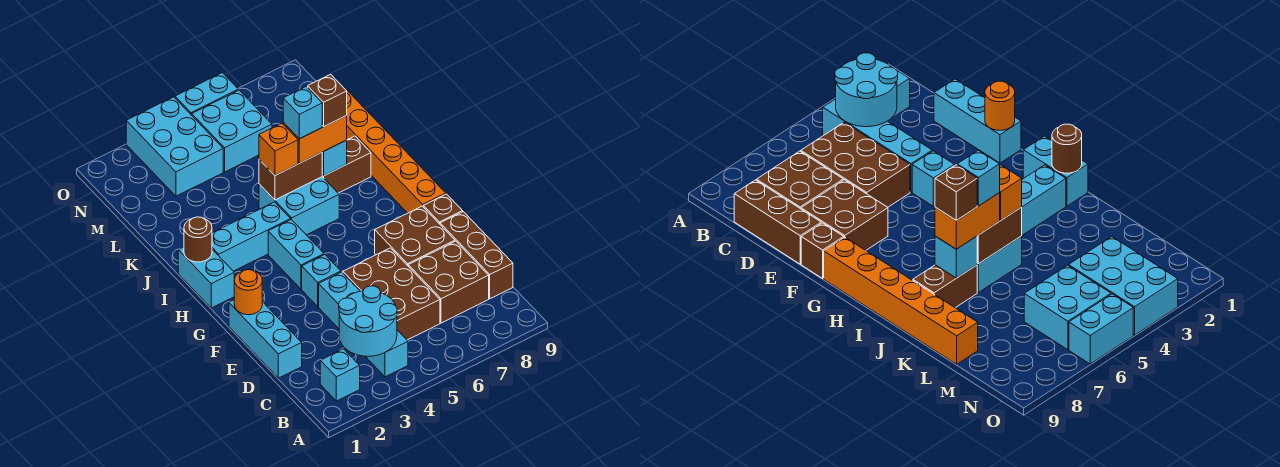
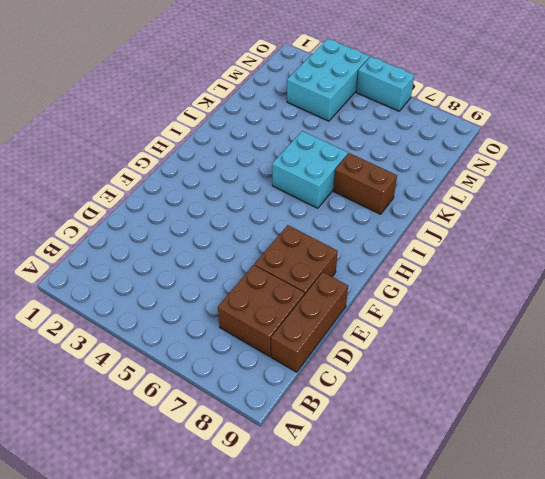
none -> cyan brick B2 level 1
none -> cyan brick B4:E4 level 1
none -> brown brick C5:E6 level 1

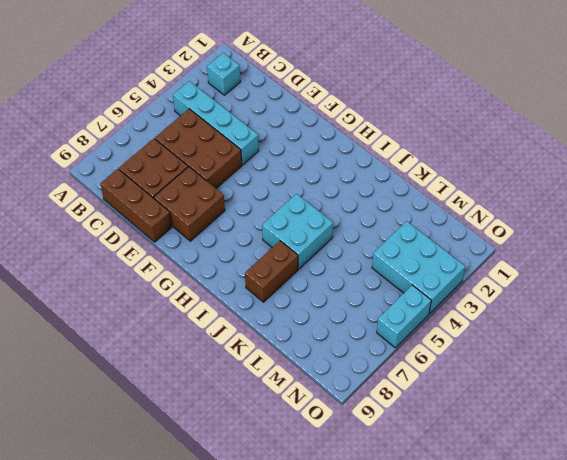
none -> cyan brick D1:F1 level 1
none -> cyan brick F4 level 1
none -> brown brick F9 level 1

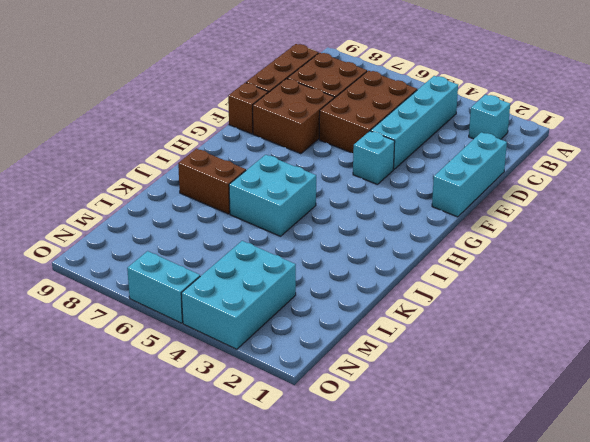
none -> cyan brick G4:H4 level 1
none -> orange brick G9:L9 level 1
none -> cyan brick H1:I1 level 1

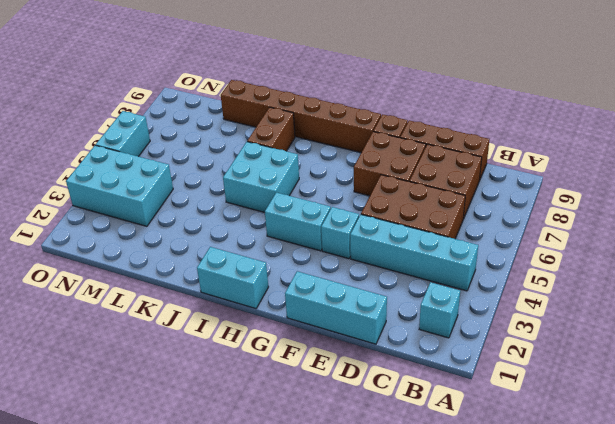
brown brick G9:L9 level 1 -> orange brick G9:L9 level 1
none -> cyan brick I2:I4 level 1
none -> cyan brick M5:N6 level 1
none -> cyan round brick B3:C4 level 2

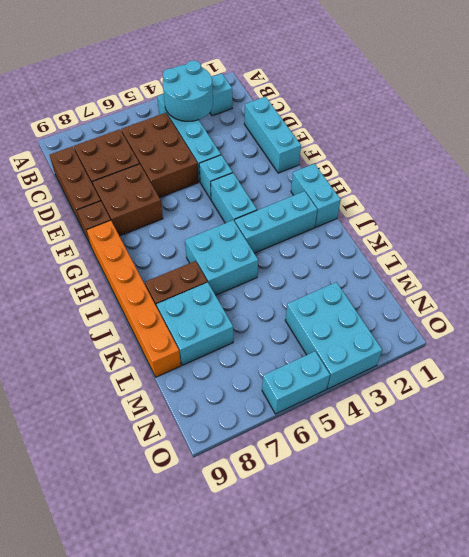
cyan brick K7:L8 level 1 -> cyan brick M5:N6 level 1
none -> orange round brick F1 level 2
none -> brown round brick I1 level 2
none -> brown brick J5:J6 level 2

